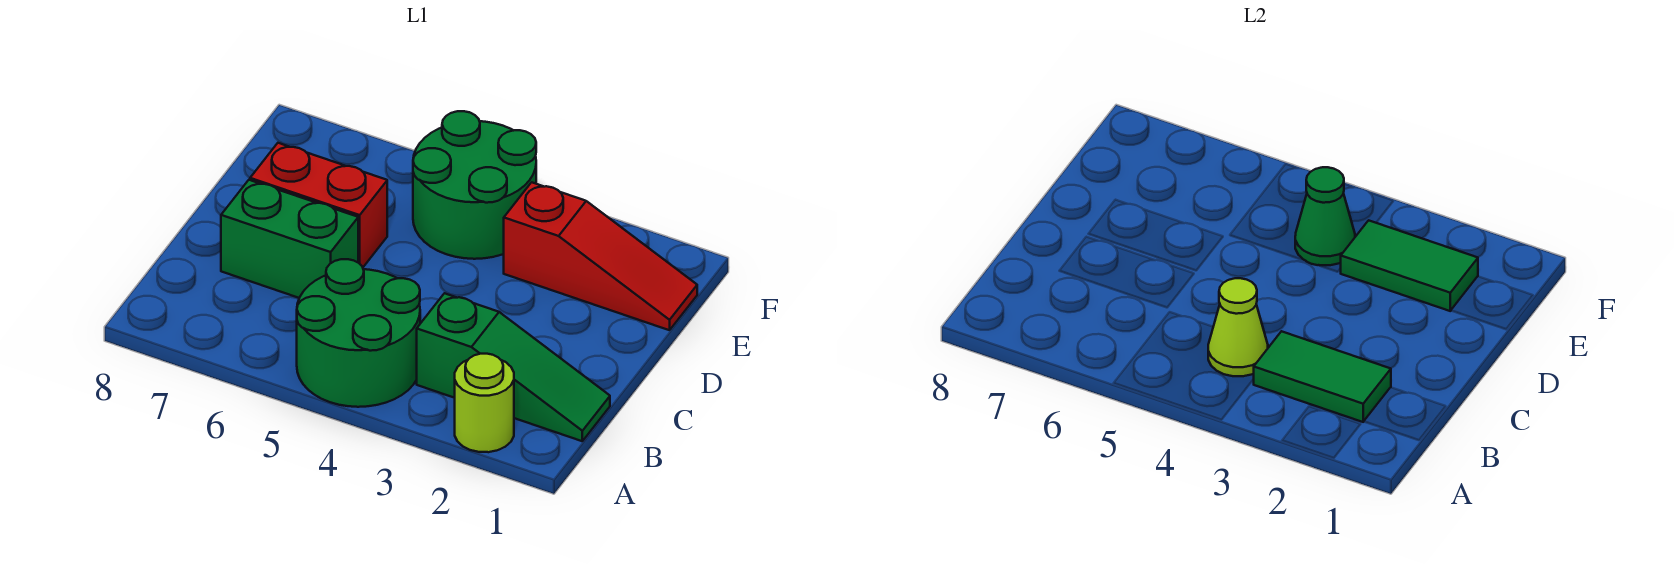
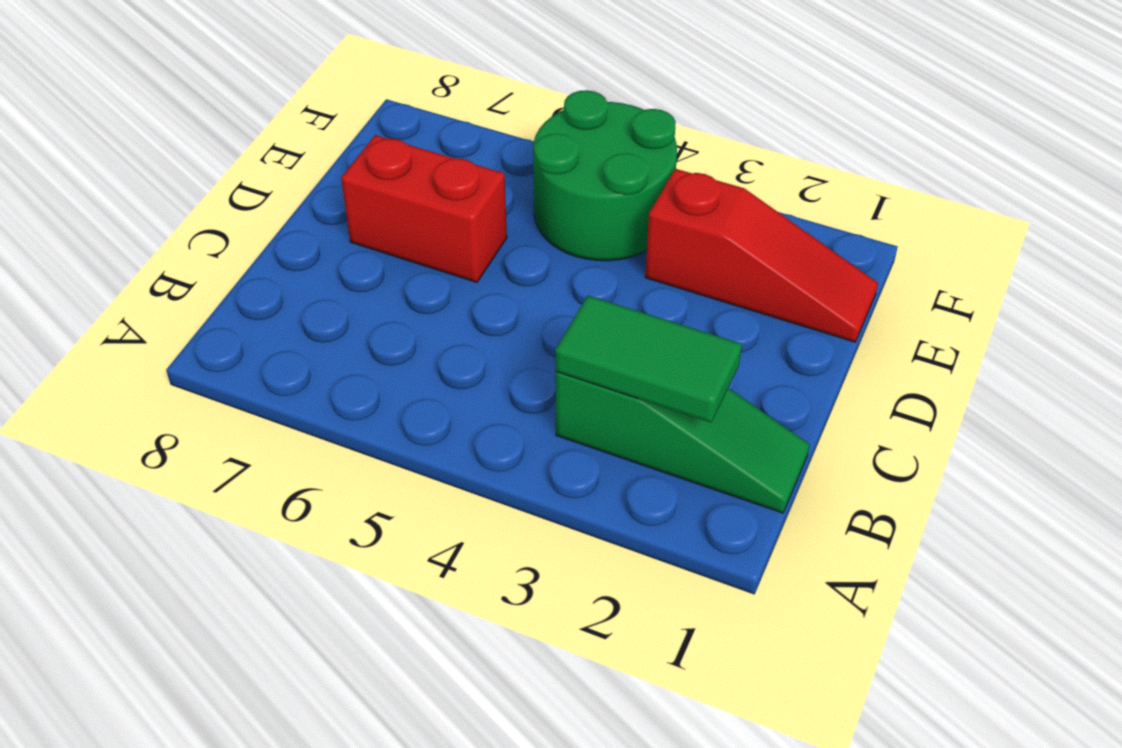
none -> lime round brick A2 level 1
none -> green round brick A4:B5 level 1

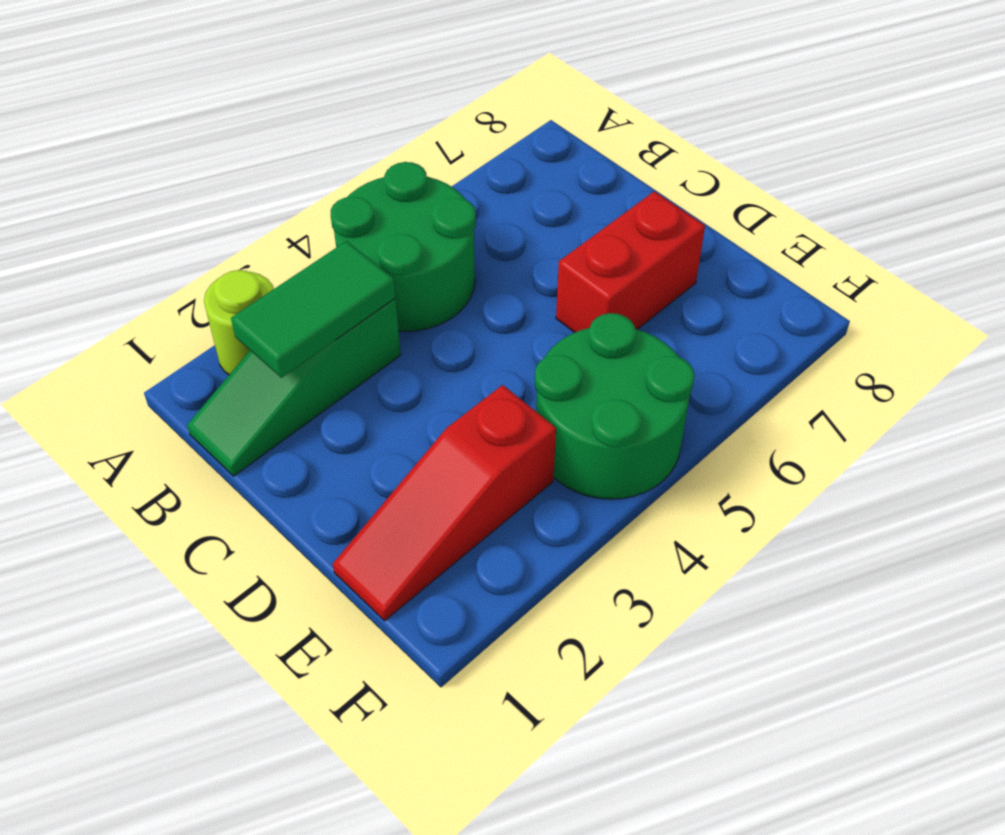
none -> green brick C6:C7 level 1
none -> lime cone B4 level 2

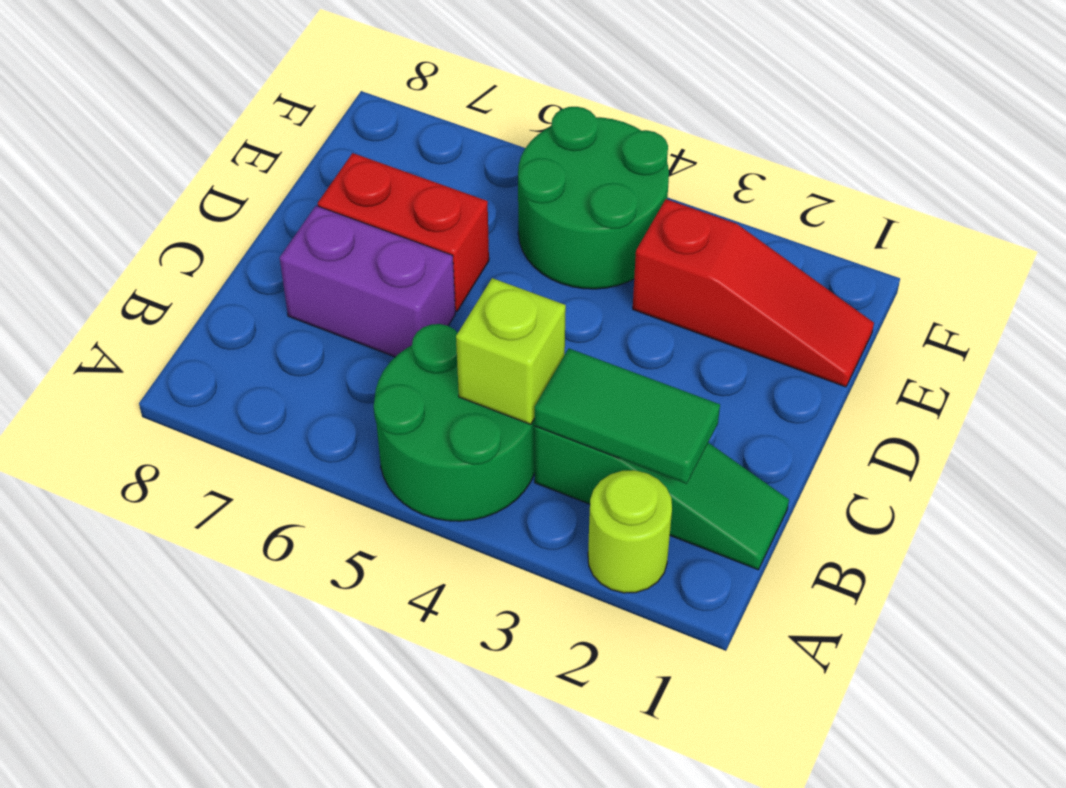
lime brick B4 level 2 -> lime cone B4 level 2
purple brick C6:C7 level 1 -> green brick C6:C7 level 1
none -> green tile E2:E3 level 2
none -> green cone E4 level 2

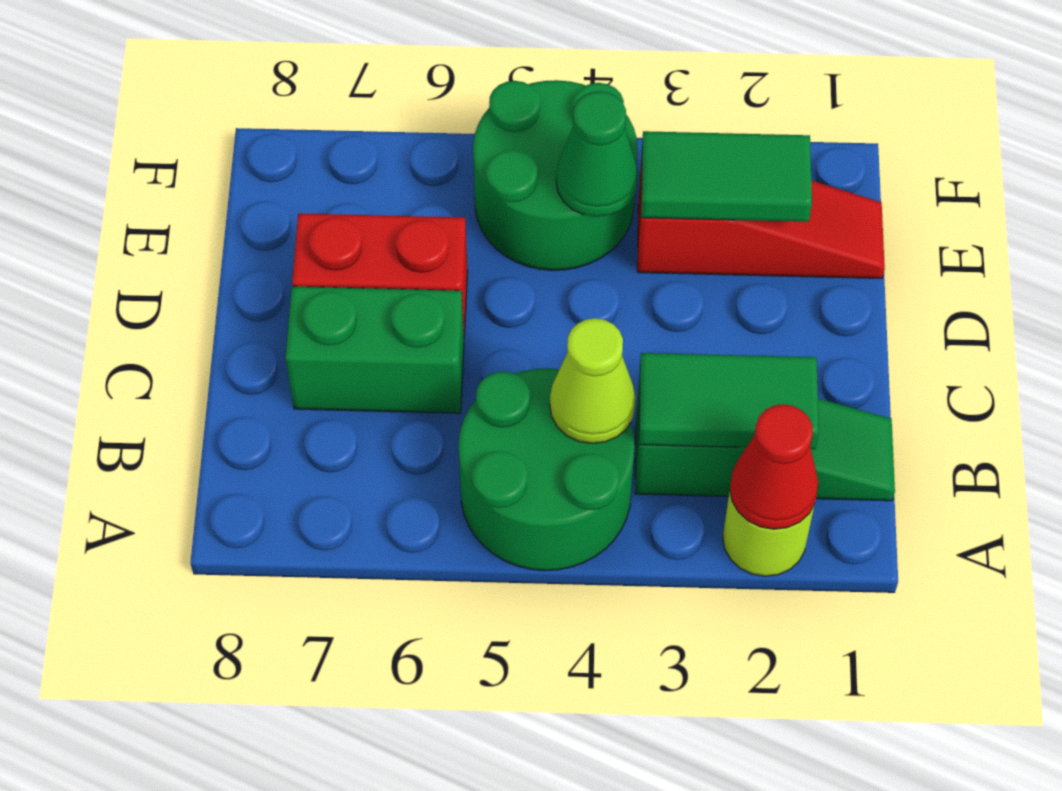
red cone A2 level 2 -> none

